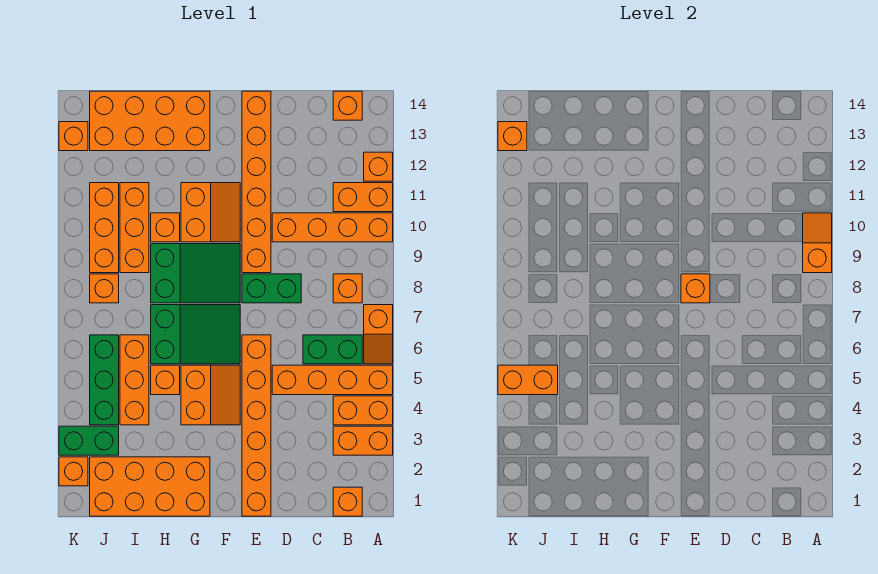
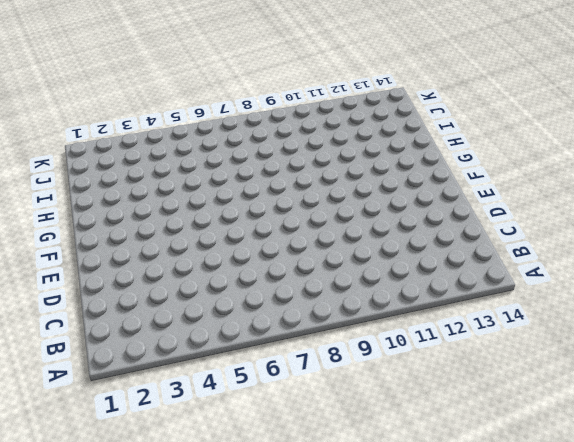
none -> orange brick A3:B3 level 1
none -> orange brick A4:B4 level 1
none -> orange brick A5:D5 level 1
none -> orange slope A6:A7 level 1 top 7

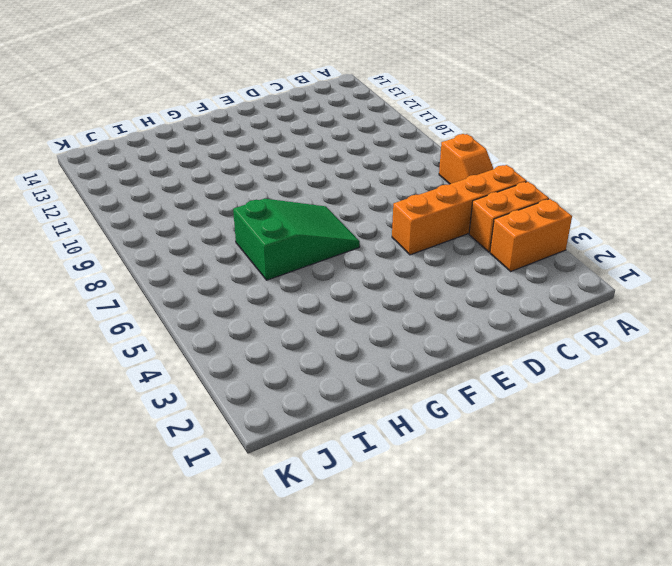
none -> orange brick A10:D10 level 1
none -> orange brick A11:B11 level 1
none -> orange brick A12 level 1
none -> orange brick B1 level 1

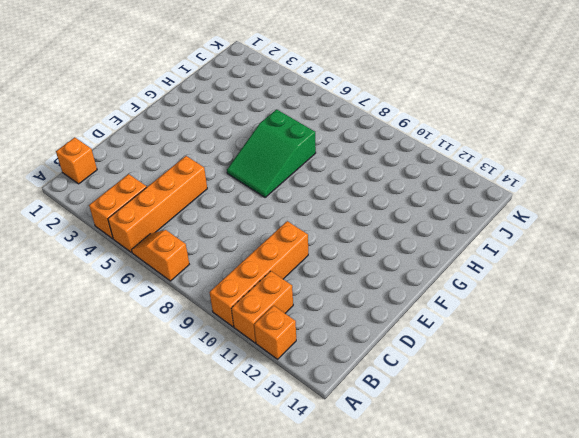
none -> orange brick A3:B3 level 1
none -> green brick B6:C6 level 1
none -> orange brick B8 level 1
none -> orange brick B14 level 1

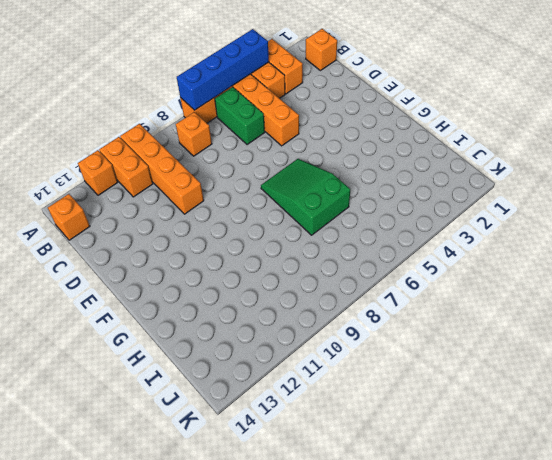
blue brick A4:A7 level 2 -> none
none -> green brick D8:E8 level 1
none -> orange brick E1:E6 level 1
none -> orange brick E9:E14 level 1
none -> orange slope F4:G5 level 1 top G

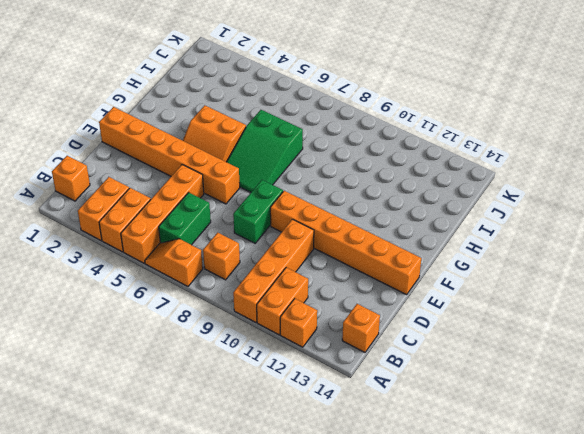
none -> green slope F8:H9 level 1 top H
none -> orange slope F10:G11 level 1 top G
none -> orange brick G1:J2 level 1
none -> orange brick G13:J14 level 1

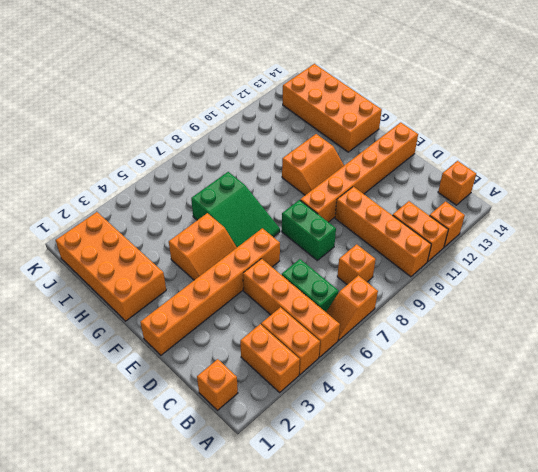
none -> green slope F8:H9 level 1 top H
none -> orange brick H5 level 1
none -> orange brick H10 level 1
none -> orange brick I4:I6 level 1

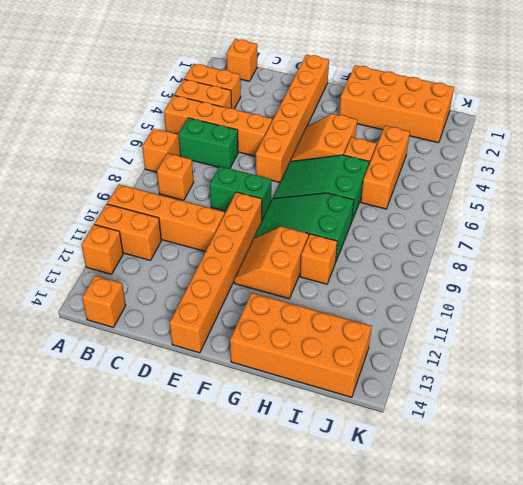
none -> orange brick I9:I11 level 1
none -> green brick J3:K3 level 1
none -> green brick J4:J6 level 1
none -> orange brick J8 level 1

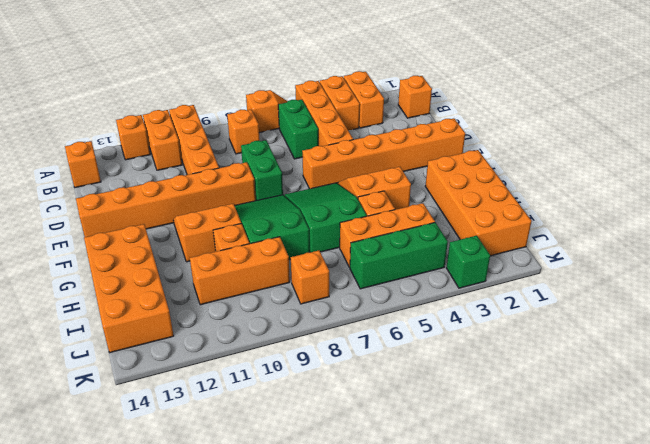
green brick K3 level 1 -> green brick J3:K3 level 1
none -> orange brick J9:J11 level 1
none -> orange brick K2 level 1
none -> orange brick K13 level 1
none -> orange slope A9:A10 level 2 top 9

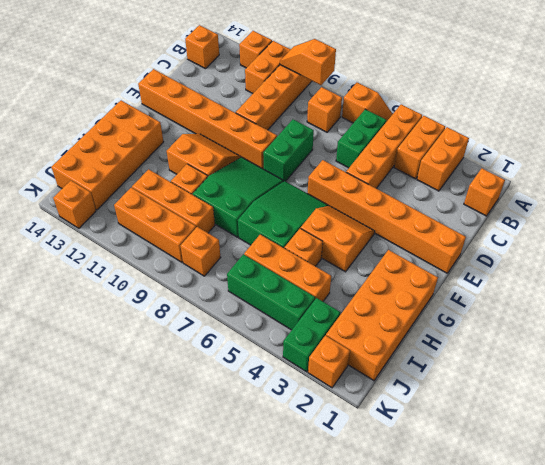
none -> orange brick E8 level 2
none -> orange brick J5:K5 level 2
none -> orange brick K13 level 2

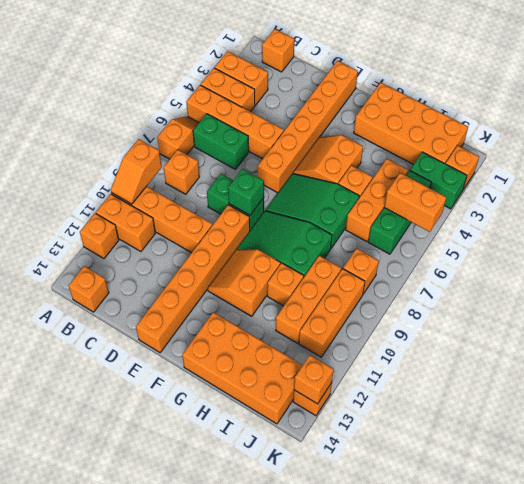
green brick E8 level 2 -> orange brick E8 level 2

